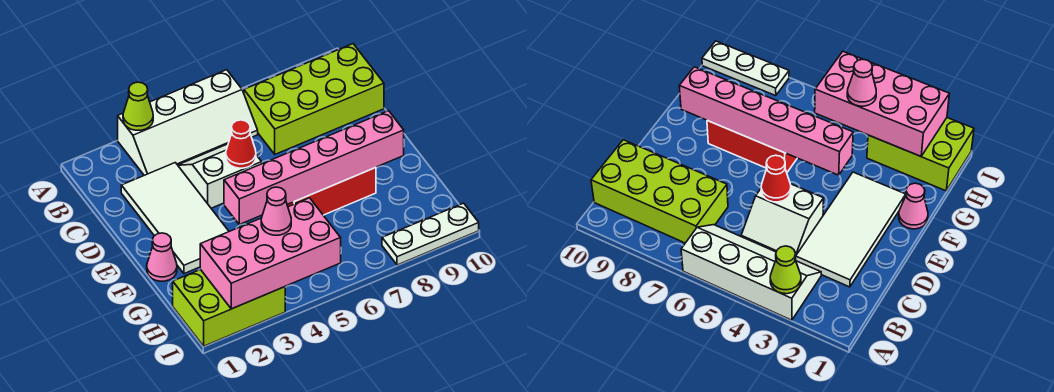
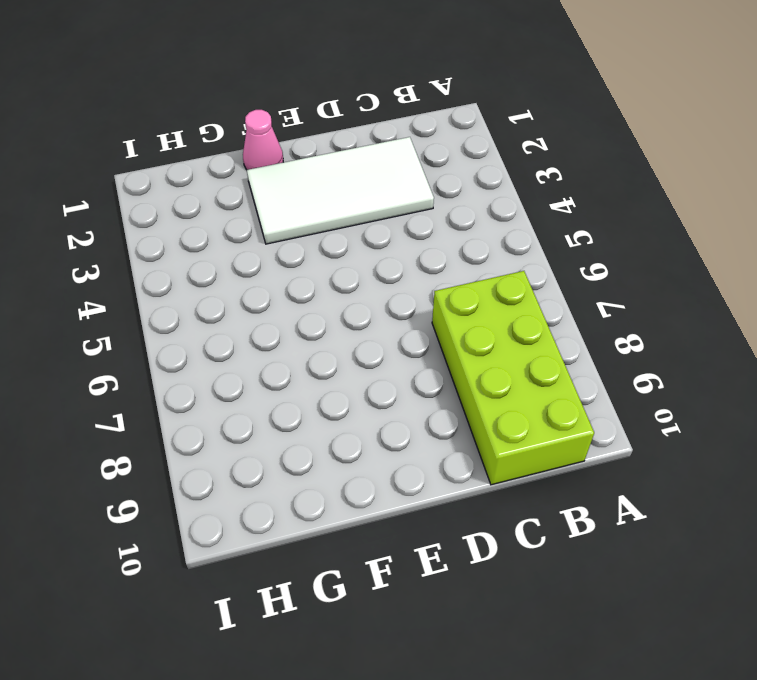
none -> white slope A3:B6 level 1 top A
none -> white slope C4:D5 level 1 top D
none -> red brick F6:F8 level 1

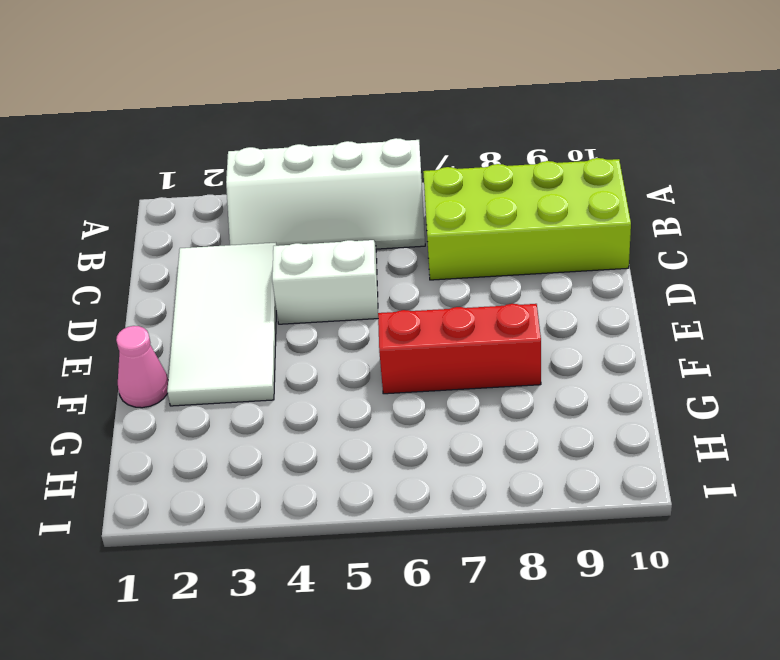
none -> lime brick H1:I3 level 1
none -> white plate I8:I10 level 1
none -> lime cone A3 level 2

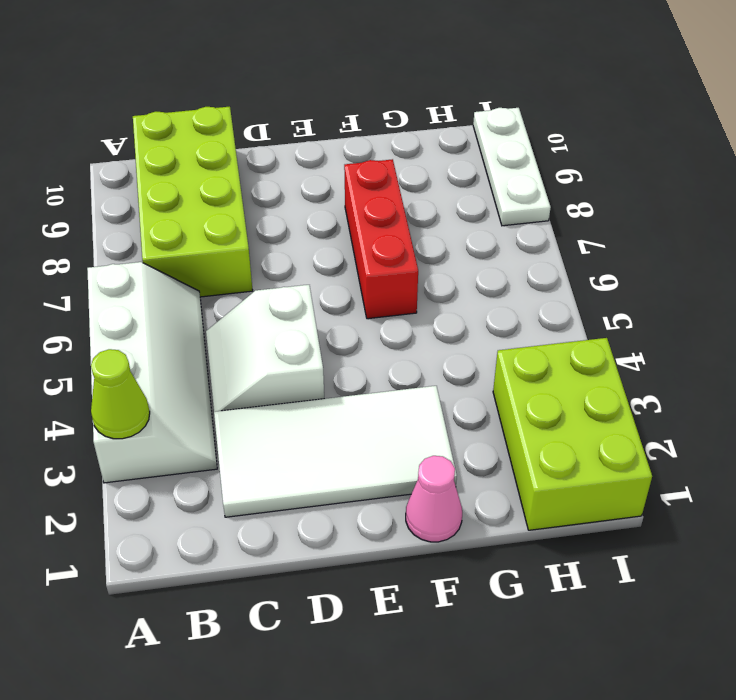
none -> red cone D5 level 2
none -> pink brick F4:F9 level 2
none -> pink brick H2:I5 level 2

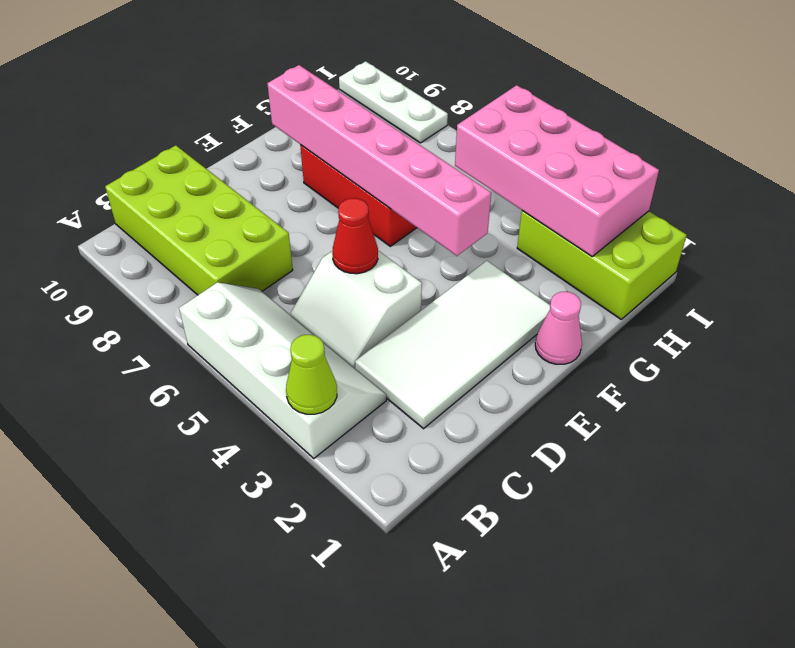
none -> pink cone H4 level 3

